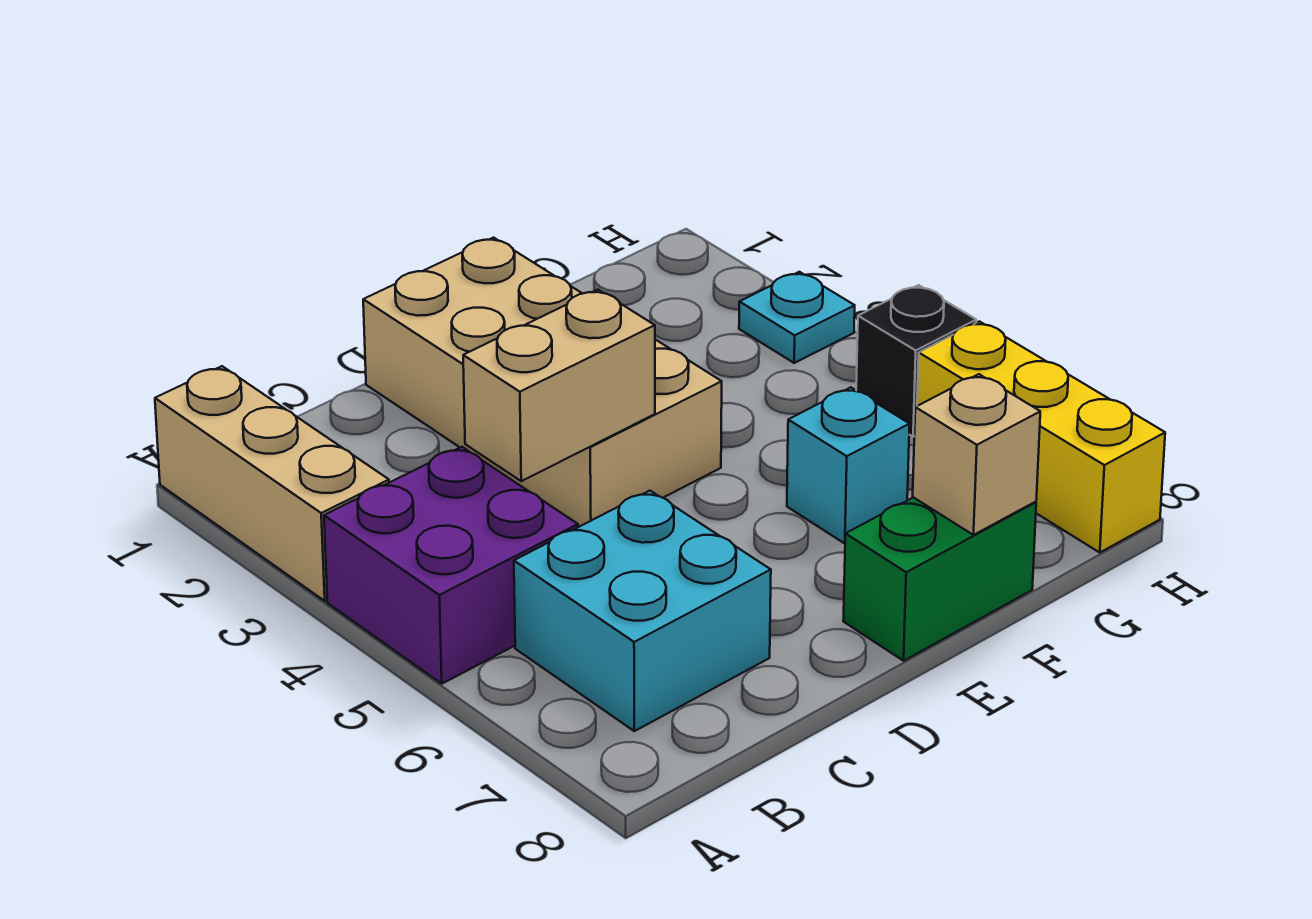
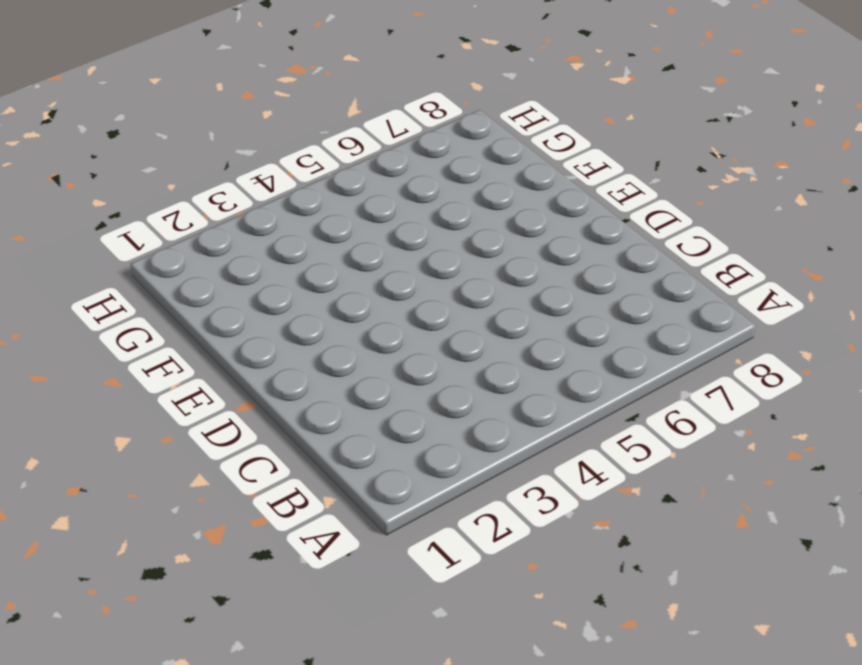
none -> tan brick A1:A3 level 1
none -> purple brick A4:B5 level 1

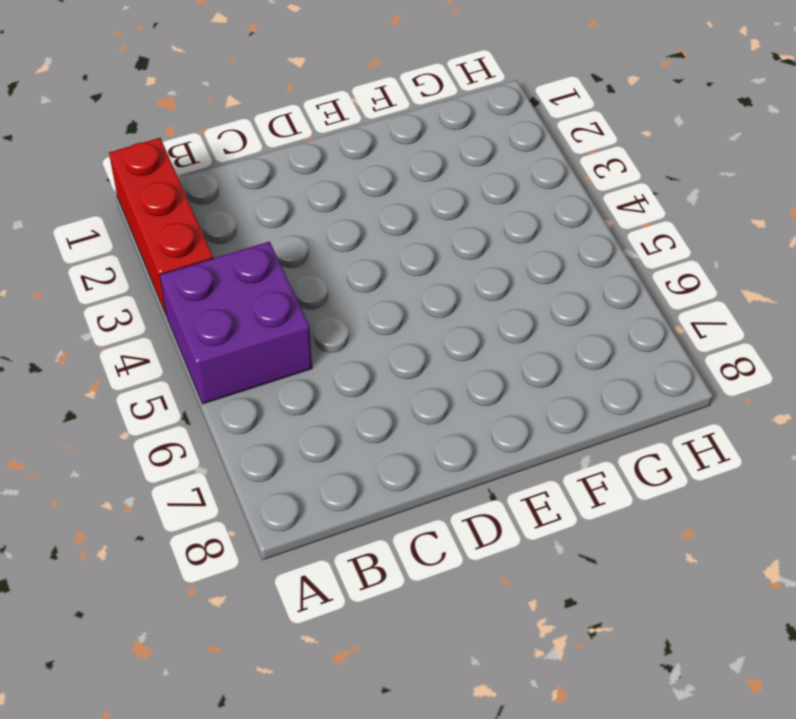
red brick A1:A3 level 1 -> tan brick A1:A3 level 1
none -> cyan brick B6:C7 level 1
none -> tan brick D1:E4 level 1

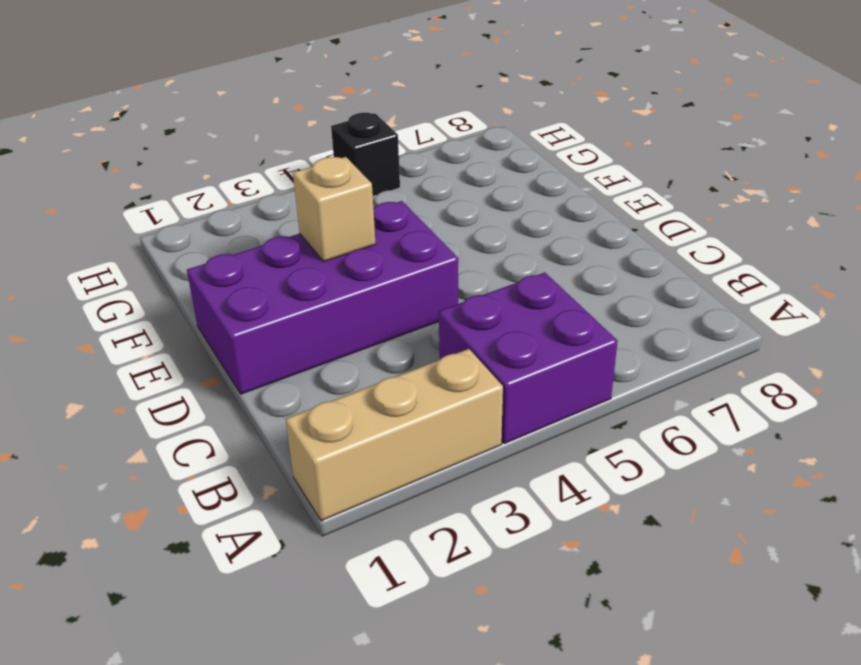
purple brick D1:E4 level 1 -> tan brick D1:E4 level 1
tan brick E3 level 2 -> tan brick F8 level 2
none -> cyan brick B6:C7 level 1
none -> green brick E8:F8 level 1

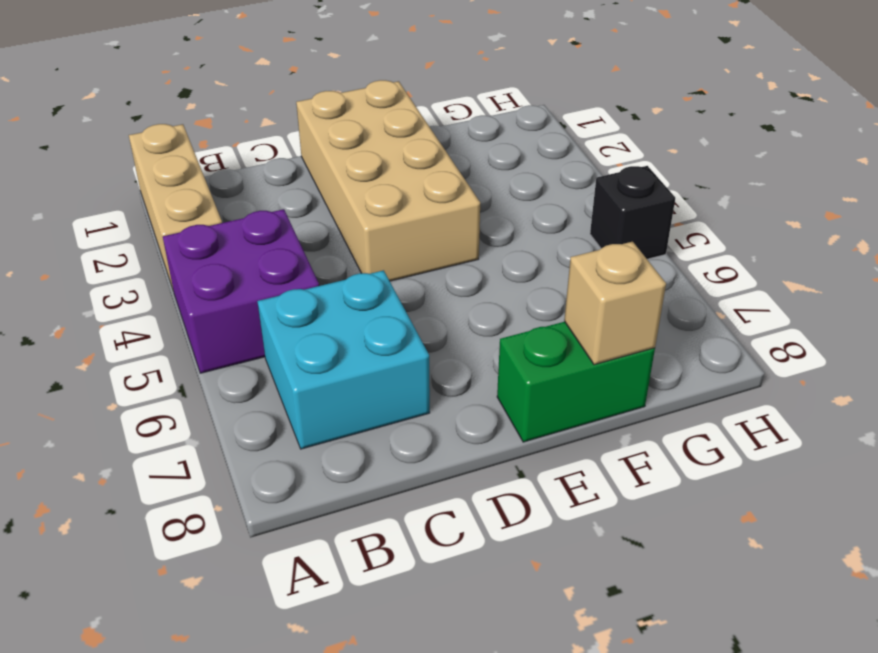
none -> cyan brick F6 level 1
none -> cyan plate H3 level 1

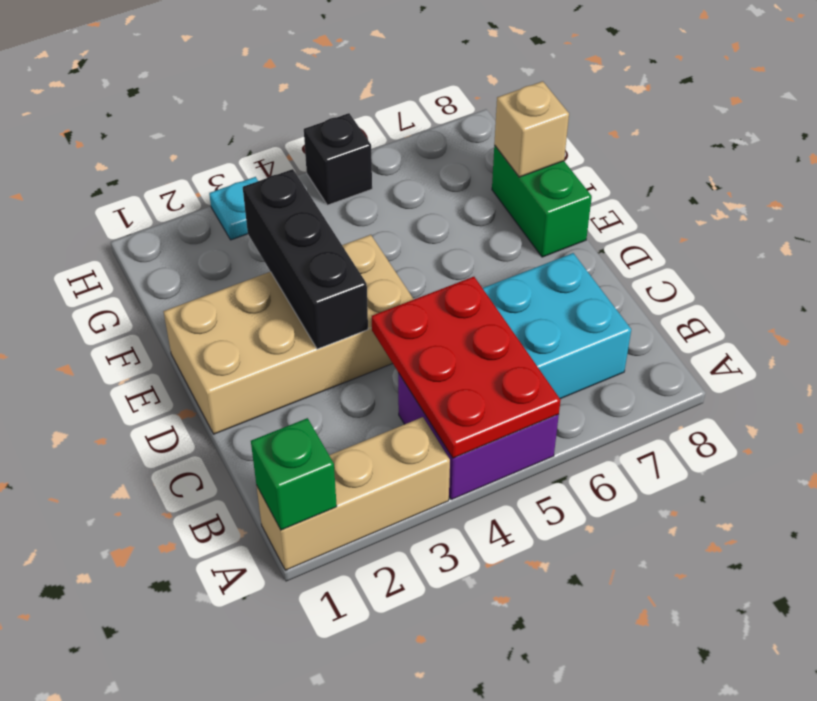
green brick A1 level 2 -> none
red plate A4:C5 level 2 -> tan brick C4:D4 level 2
black brick D3:F3 level 2 -> none
none -> cyan brick F6 level 1
none -> yellow brick H6:H8 level 1

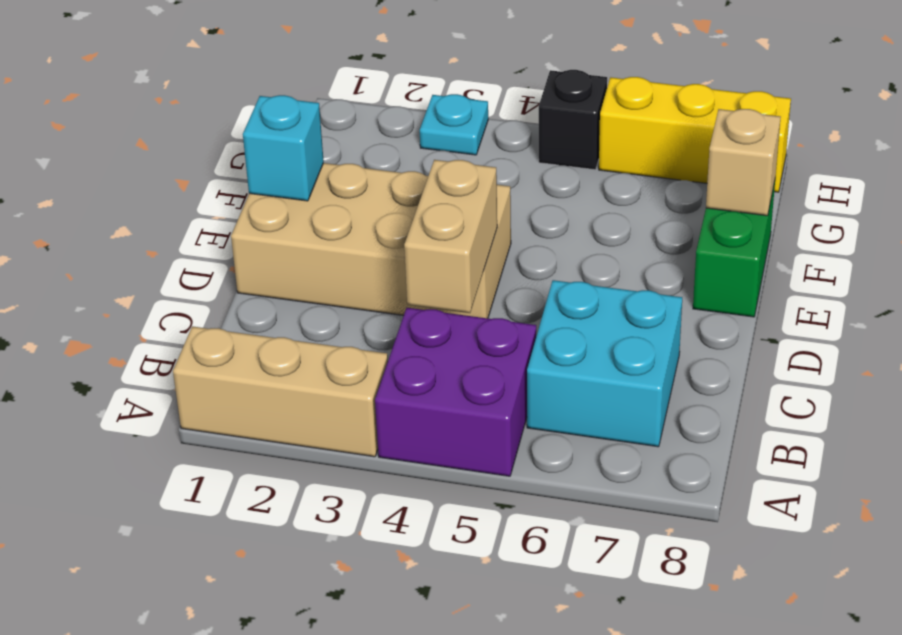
cyan brick E1 level 2 -> cyan brick F6 level 1

